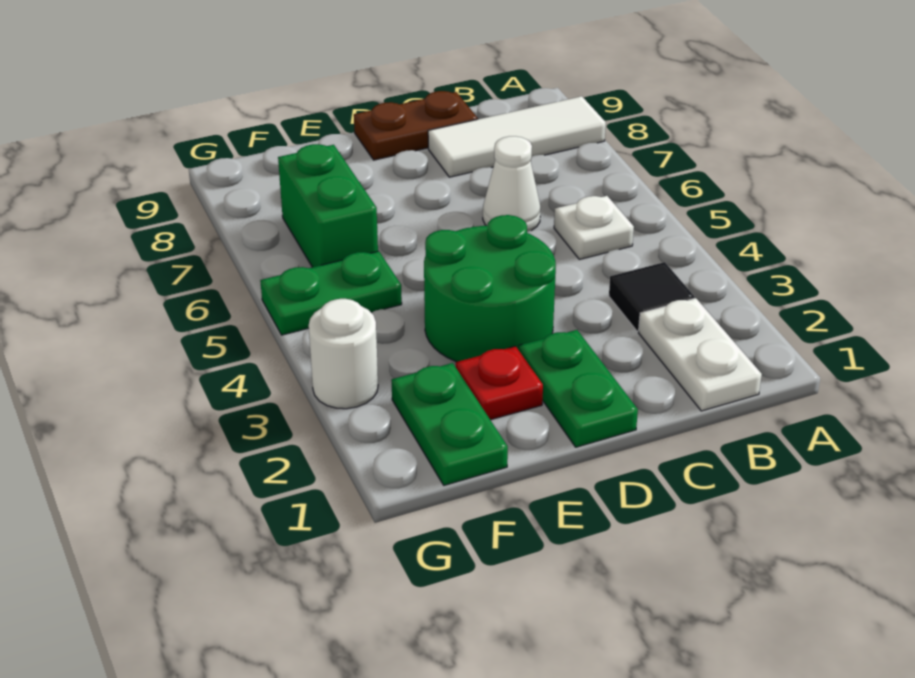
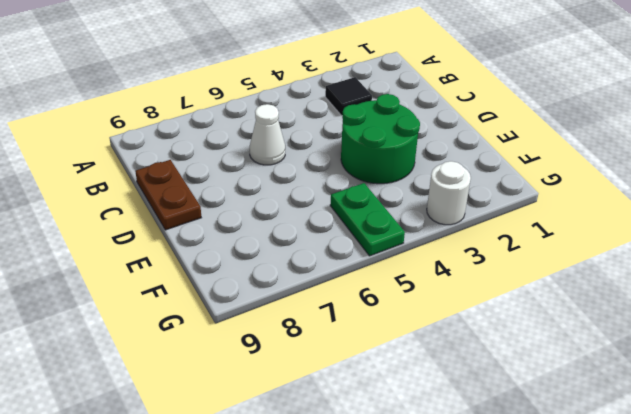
none -> white tile A8:C8 level 1
none -> white plate B1:B2 level 1
none -> white plate B5 level 1

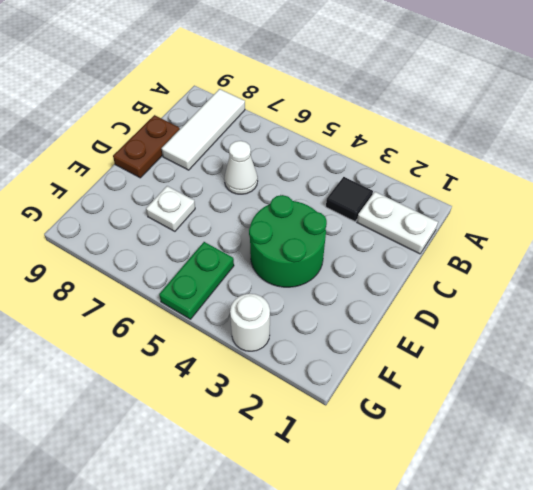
white plate E7 level 1 -> white plate B5 level 1
none -> green plate D1:D2 level 1
none -> red plate E2 level 1
none -> green plate F1:F2 level 1

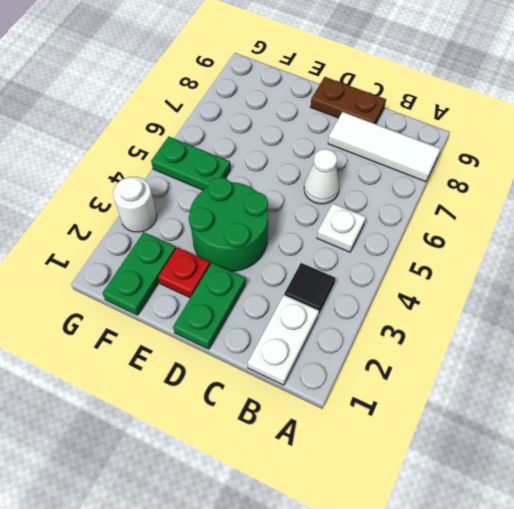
none -> green brick F6:F7 level 1

